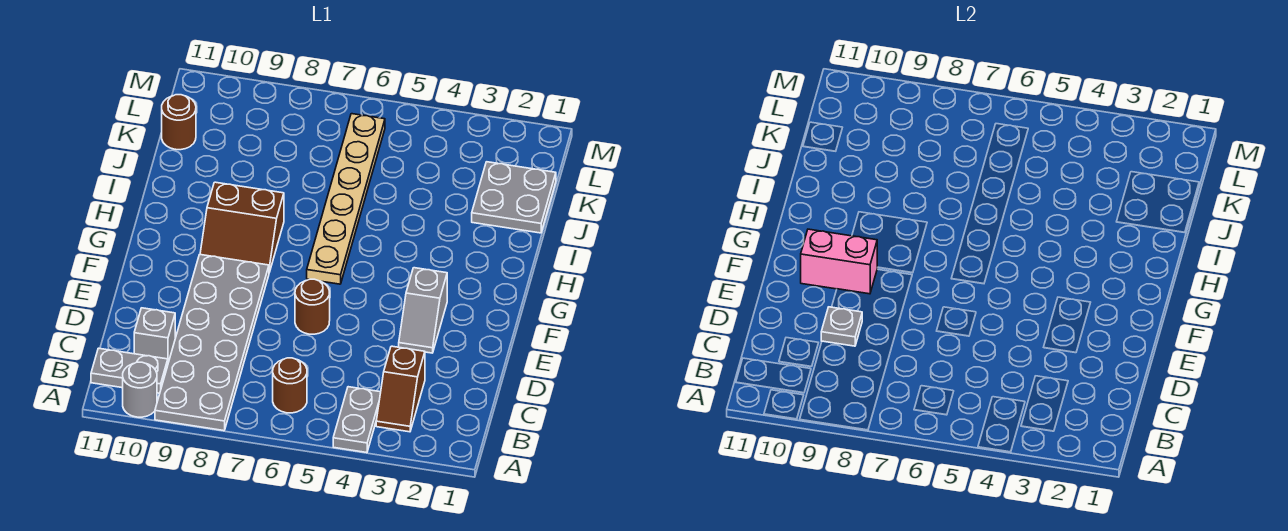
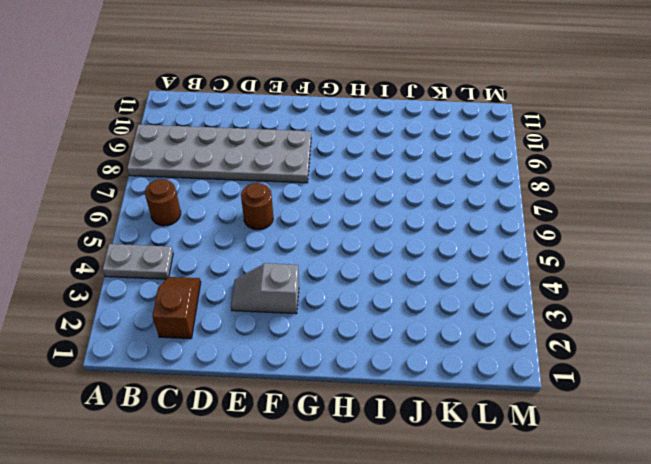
brown slope C2:C3 level 1 top 2 -> brown slope B3:C3 level 1 top C
none -> grey round brick A10 level 1
none -> grey plate B10:B11 level 1
none -> grey brick C10 level 1

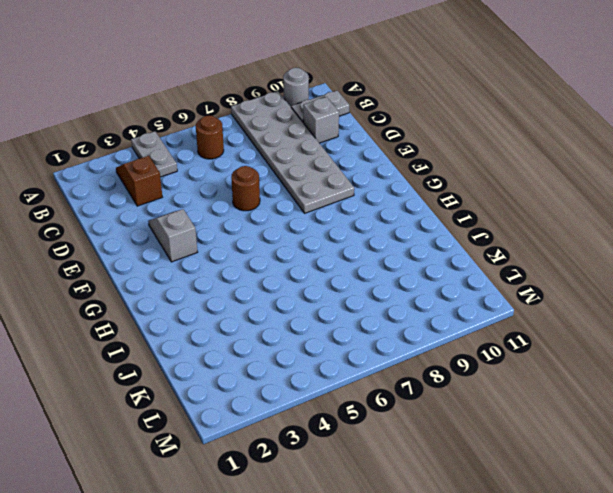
none -> tan plate G6:L6 level 1
none -> brown slope G8:H9 level 1 top H
none -> grey plate J1:K2 level 1

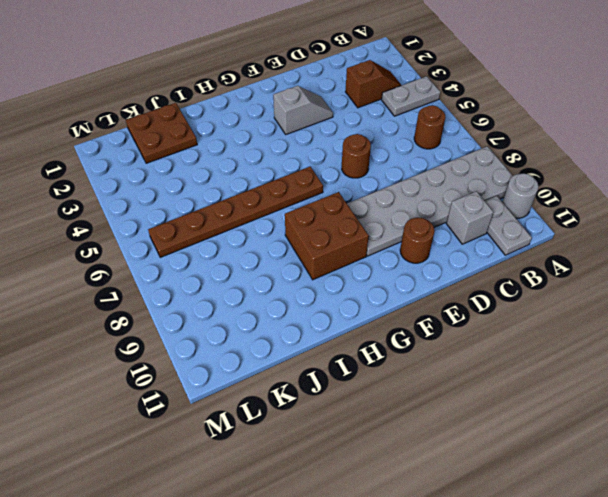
brown round brick E10 level 1 -> brown round brick K11 level 1
brown plate G6:L6 level 1 -> tan plate G6:L6 level 1
brown brick G8:H9 level 1 -> brown slope G8:H9 level 1 top H
brown plate J1:K2 level 1 -> grey plate J1:K2 level 1
none -> grey plate D9 level 2
none -> pink brick F9:F10 level 2

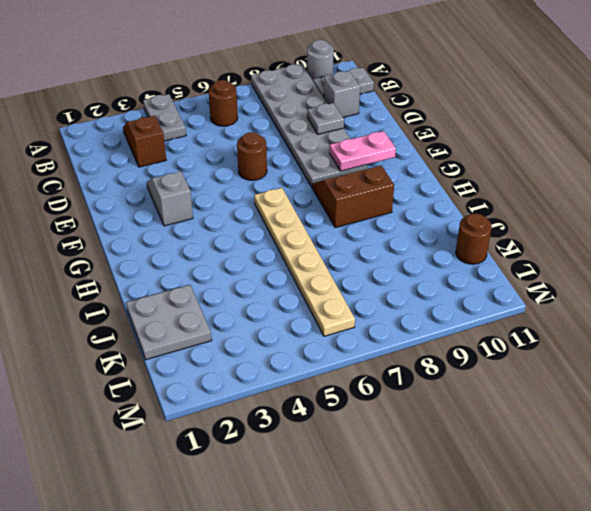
pink plate F9:F10 level 2 -> pink brick F9:F10 level 2

